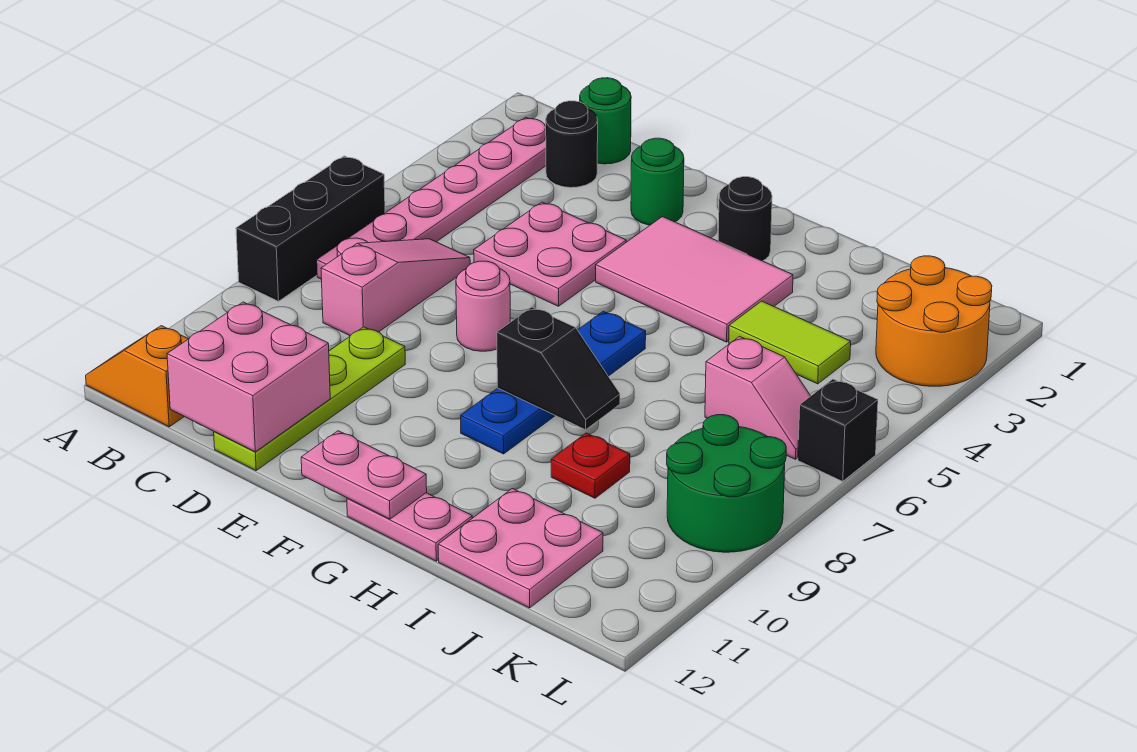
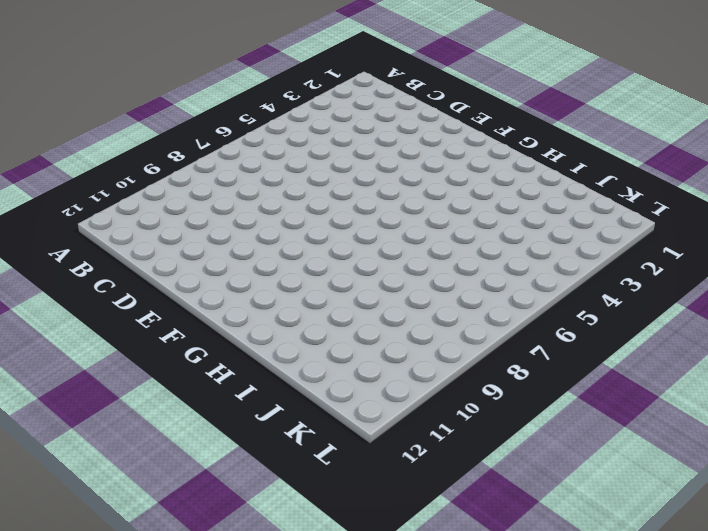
none -> black brick A6:A8 level 1
none -> orange slope A12:B12 level 1 top B
none -> pink plate B2:B7 level 1

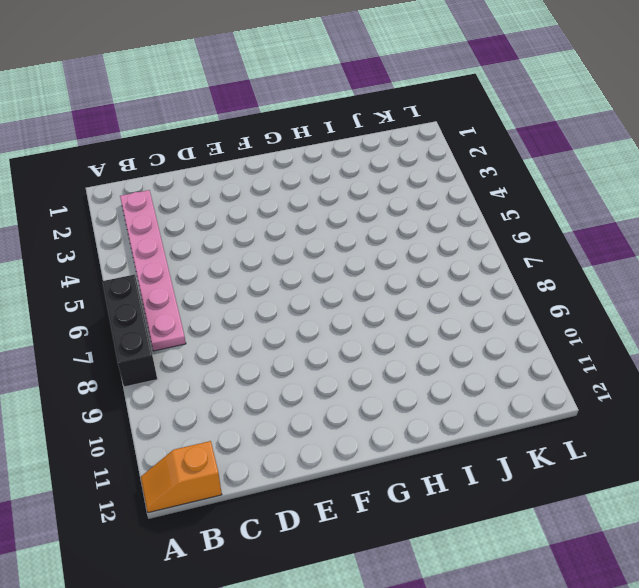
none -> green round brick C1 level 1
none -> black round brick C2 level 1
none -> pink slope C6:C8 level 1 top 8

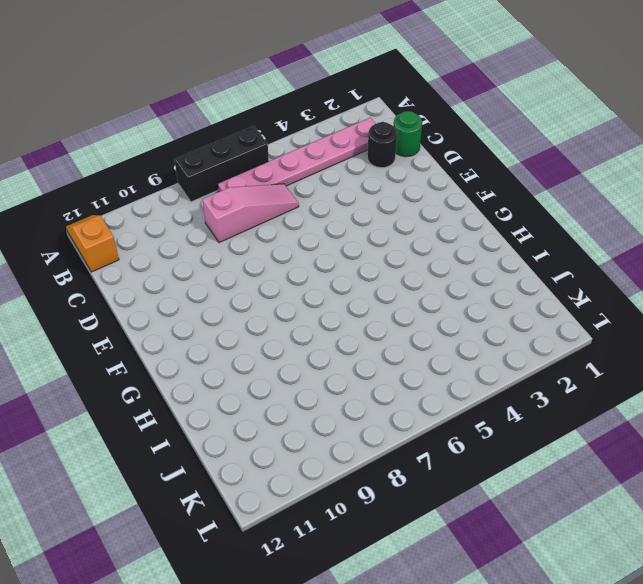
none -> pink plate D4:E5 level 1
none -> lime plate D9:D12 level 1
none -> green round brick E2 level 1

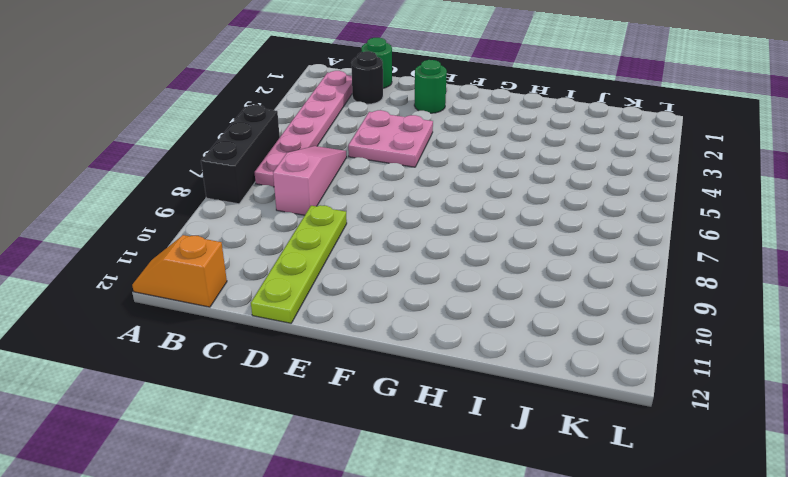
none -> pink round brick E7 level 1
none -> pink tile F3:H4 level 1
none -> black round brick G2 level 1

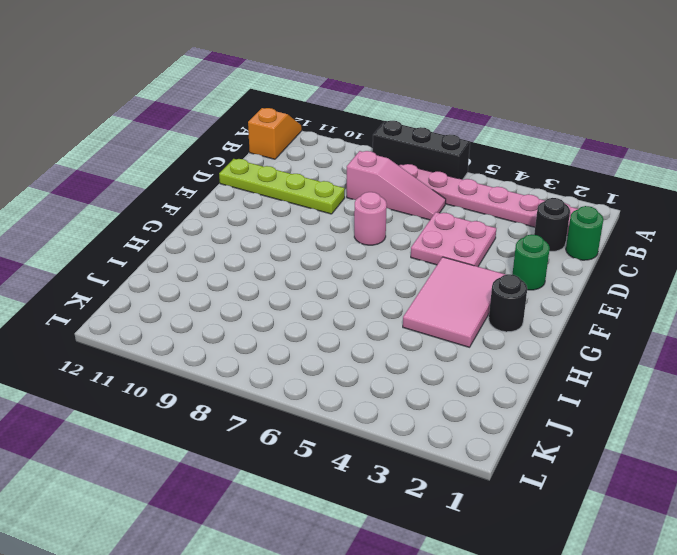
none -> blue plate G6:G9 level 1
none -> pink plate G12:H12 level 1
none -> lime tile I4:J4 level 1

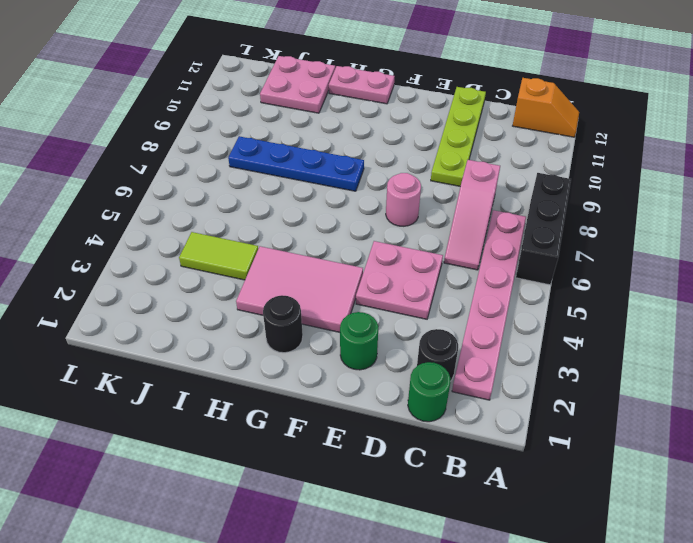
blue plate G8:J8 level 1 -> blue plate G6:G9 level 1
none -> red plate I9 level 1
none -> pink slope J6:K6 level 1 top J
none -> orange round brick K2:L3 level 1

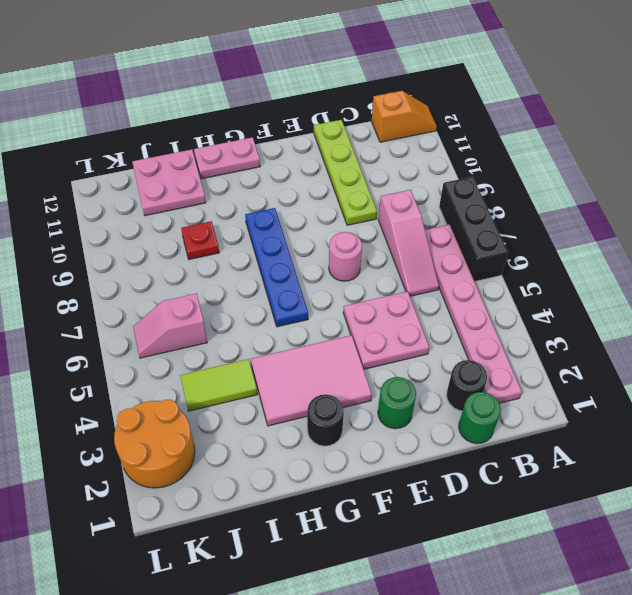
none -> green round brick K8:L9 level 1
none -> black brick L6 level 1
none -> pink brick C11:D12 level 2

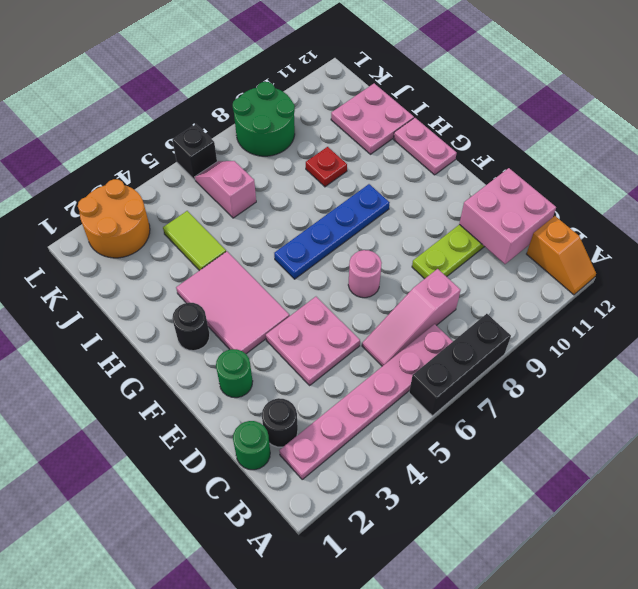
none -> pink plate F12:G12 level 2
none -> black slope G8:H8 level 2 top G

